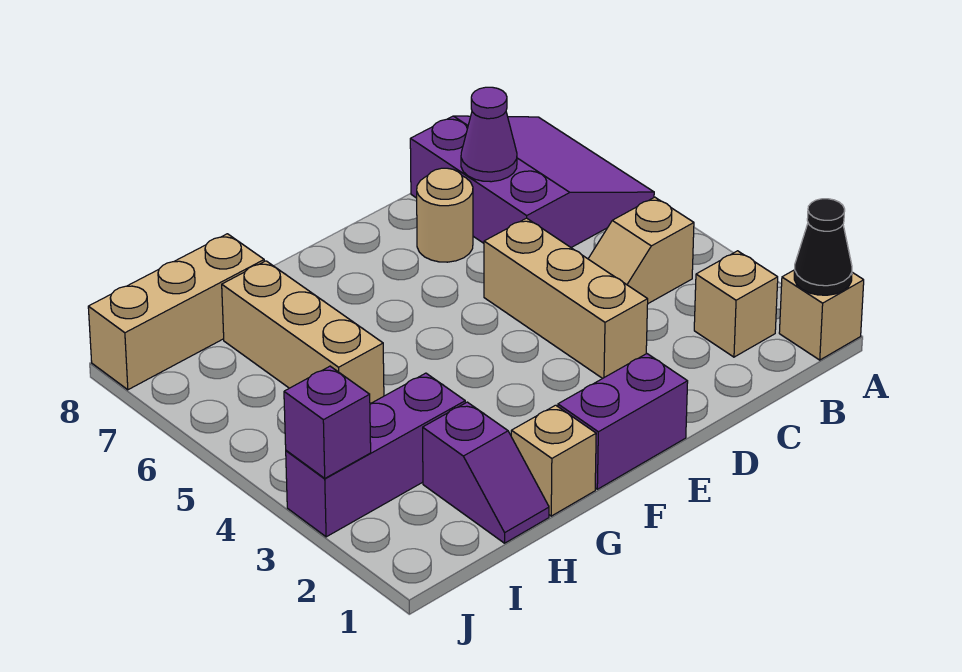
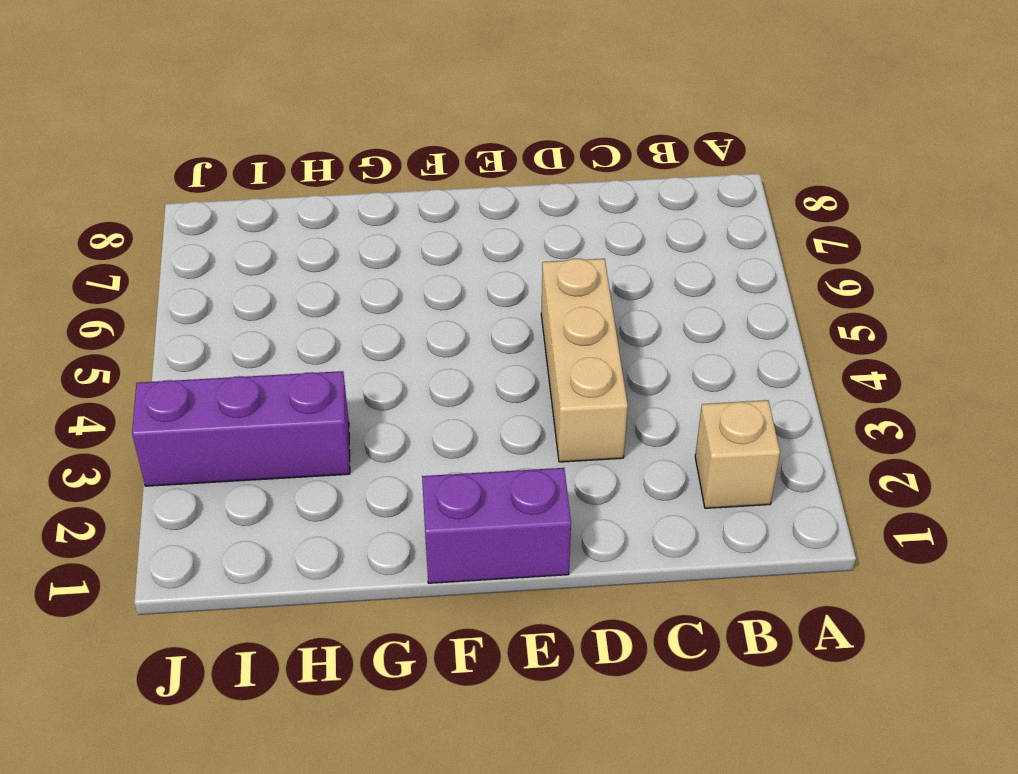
none -> tan brick A1 level 1
none -> purple slope A6:C8 level 1 top C
none -> tan slope B4:C4 level 1 top B

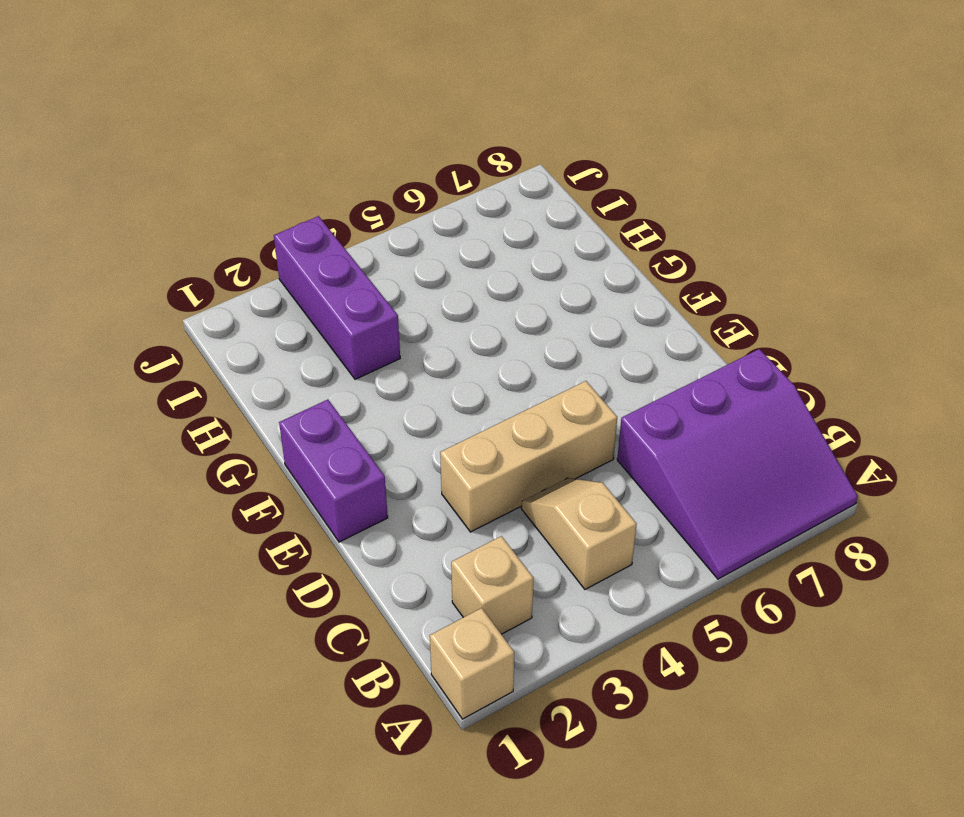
none -> tan round brick D7 level 1
none -> tan brick G1 level 1
none -> purple slope H1:H2 level 1 top 2

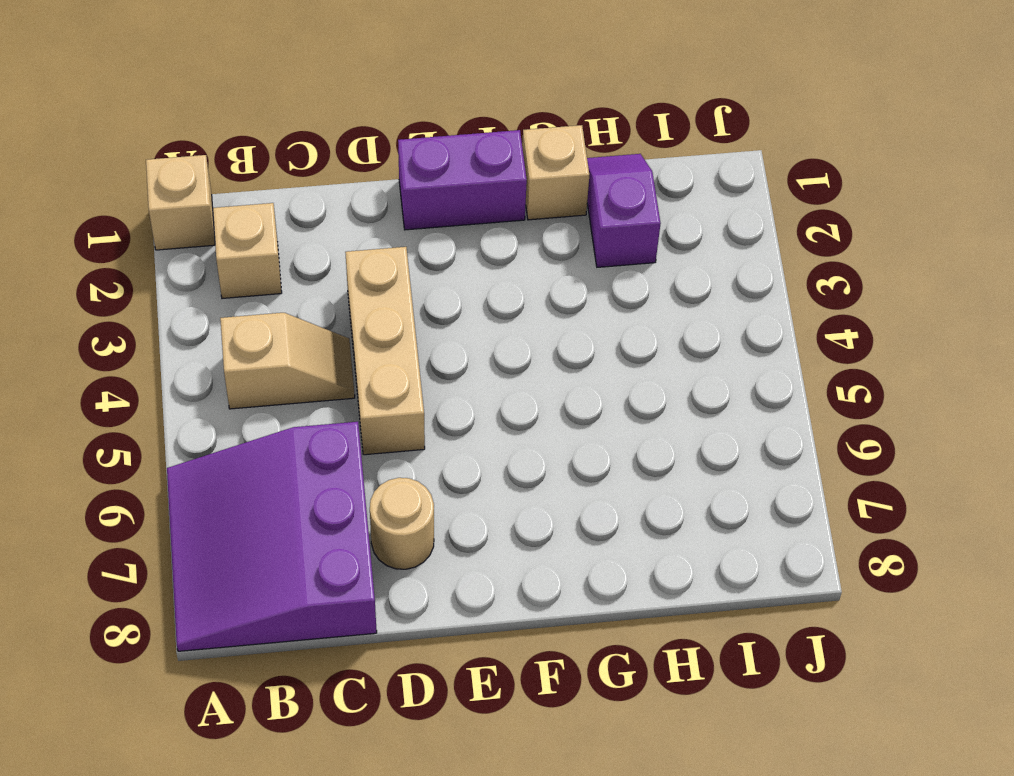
none -> purple brick H3:J3 level 1
none -> tan brick H5:H7 level 1
none -> tan brick H8:J8 level 1

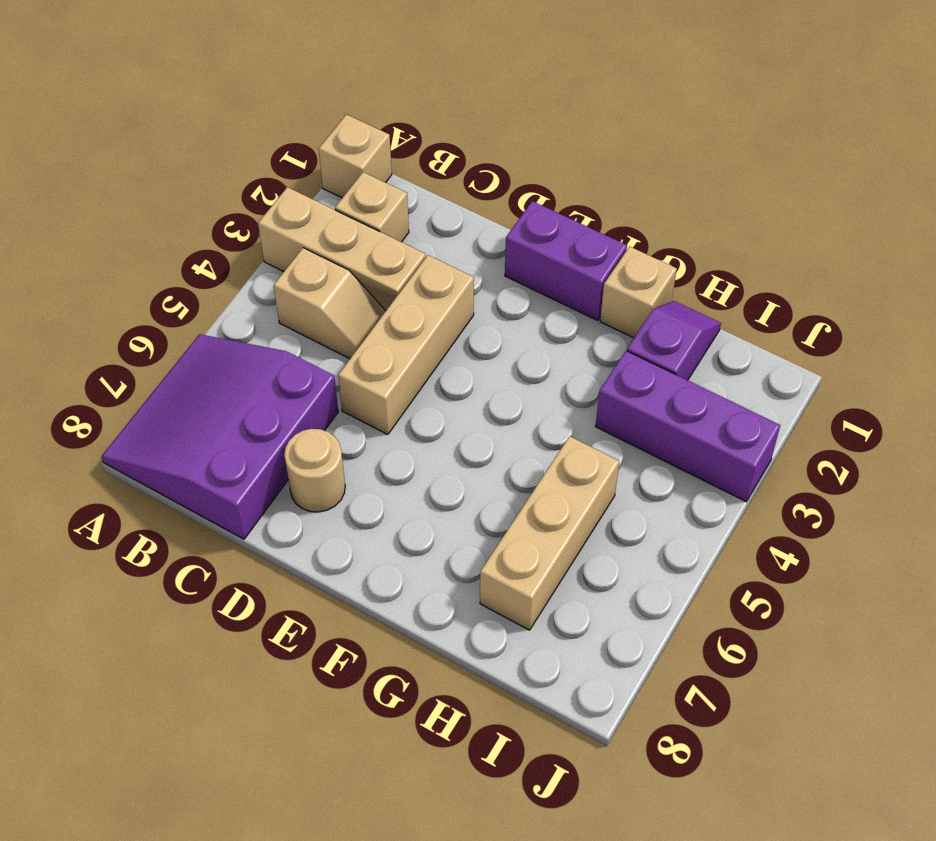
tan brick A3:C3 level 1 -> tan brick H8:J8 level 1
none -> black cone A1 level 2
none -> purple cone C7 level 2
none -> purple brick J3 level 2

